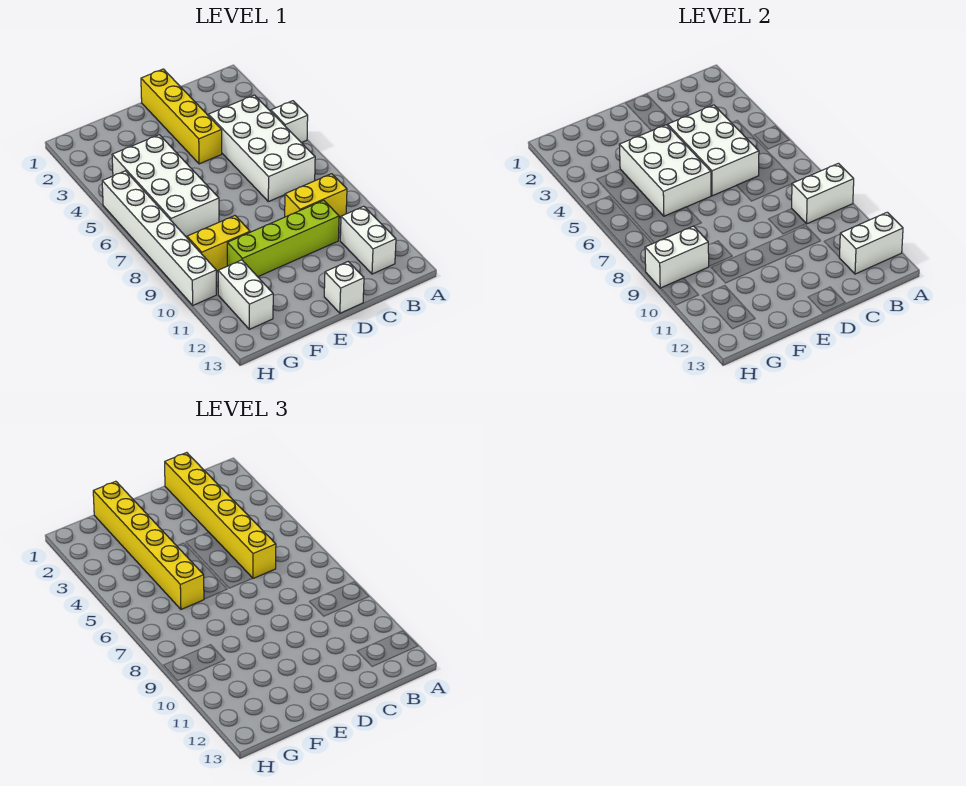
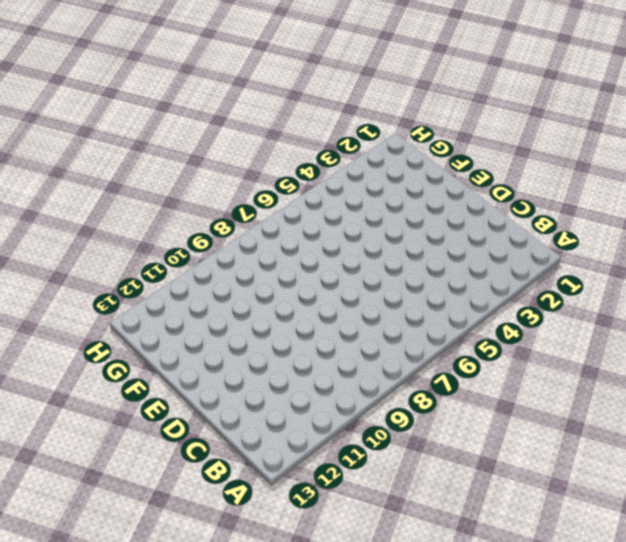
none -> white brick A5 level 1
none -> white brick B4:C7 level 1
none -> yellow brick B9:C9 level 1

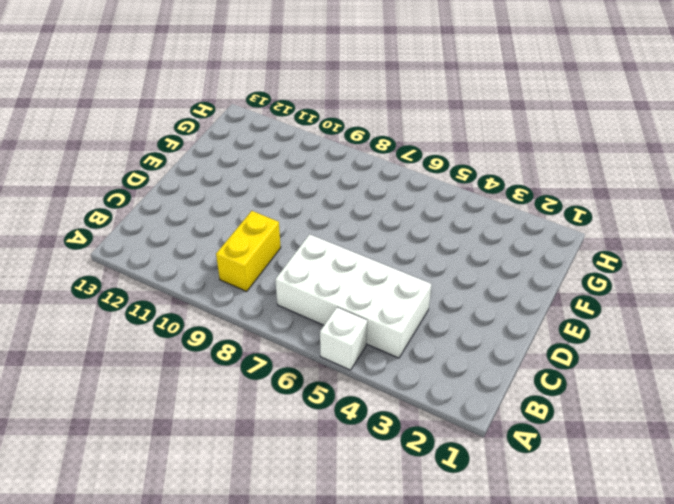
none -> white brick B11:B12 level 1
none -> lime brick C10:F10 level 1
none -> yellow brick D1:D4 level 1

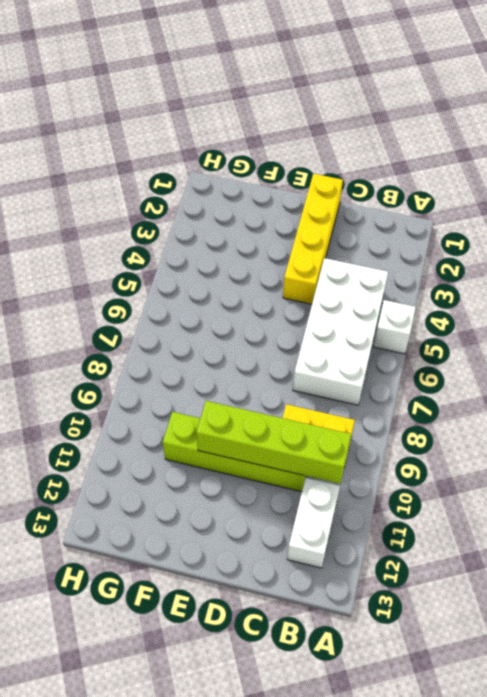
lime brick B10:E10 level 2 -> none
none -> white brick D13 level 1
none -> white brick F4:G7 level 1
none -> yellow brick F9:G9 level 1

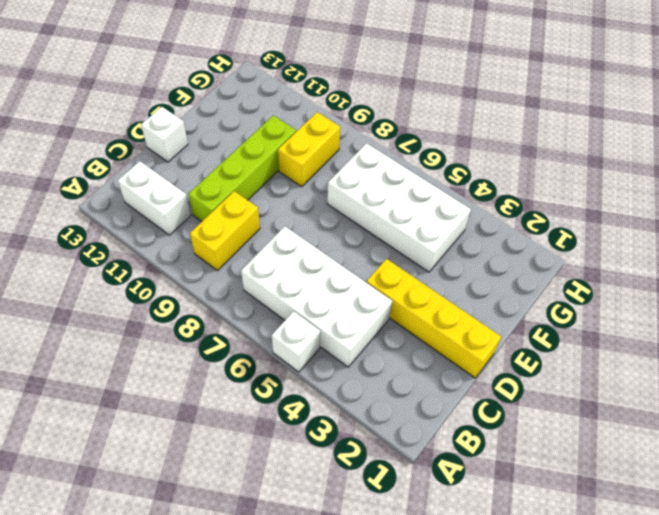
none -> white brick G11:G12 level 1
none -> white brick H5:H10 level 1
none -> white brick A9:B9 level 2

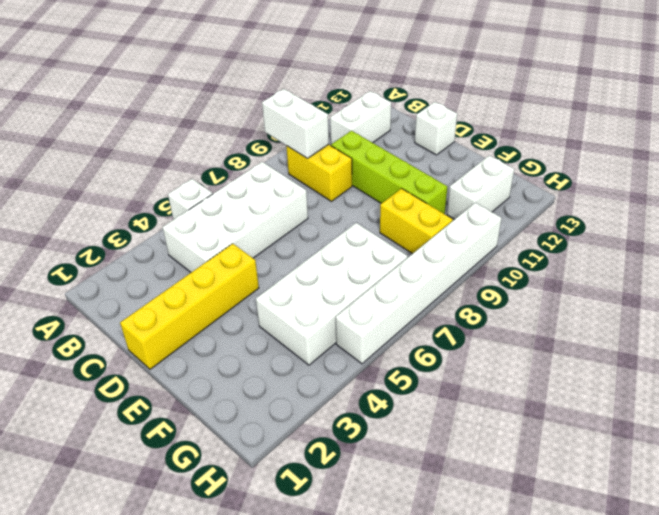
none -> white brick A12:B12 level 2
none -> white brick C4:D6 level 2
none -> white brick E4:F6 level 2

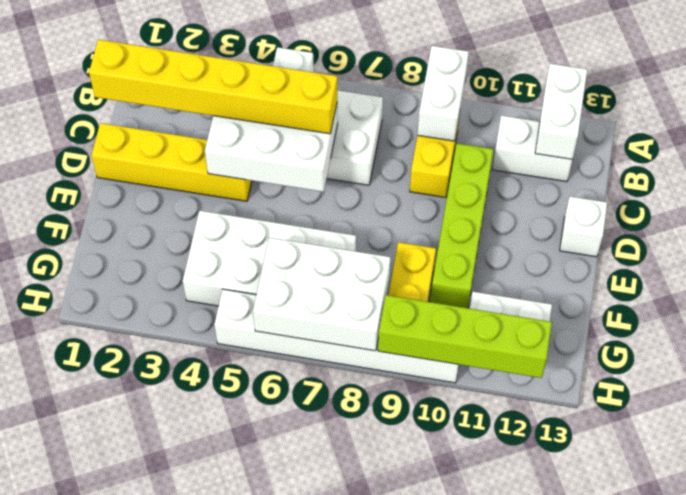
white brick G6:H8 level 2 -> white brick E4:F6 level 2
lime brick H9:H12 level 2 -> white brick G9:H9 level 2
none -> yellow brick F1:F6 level 3

